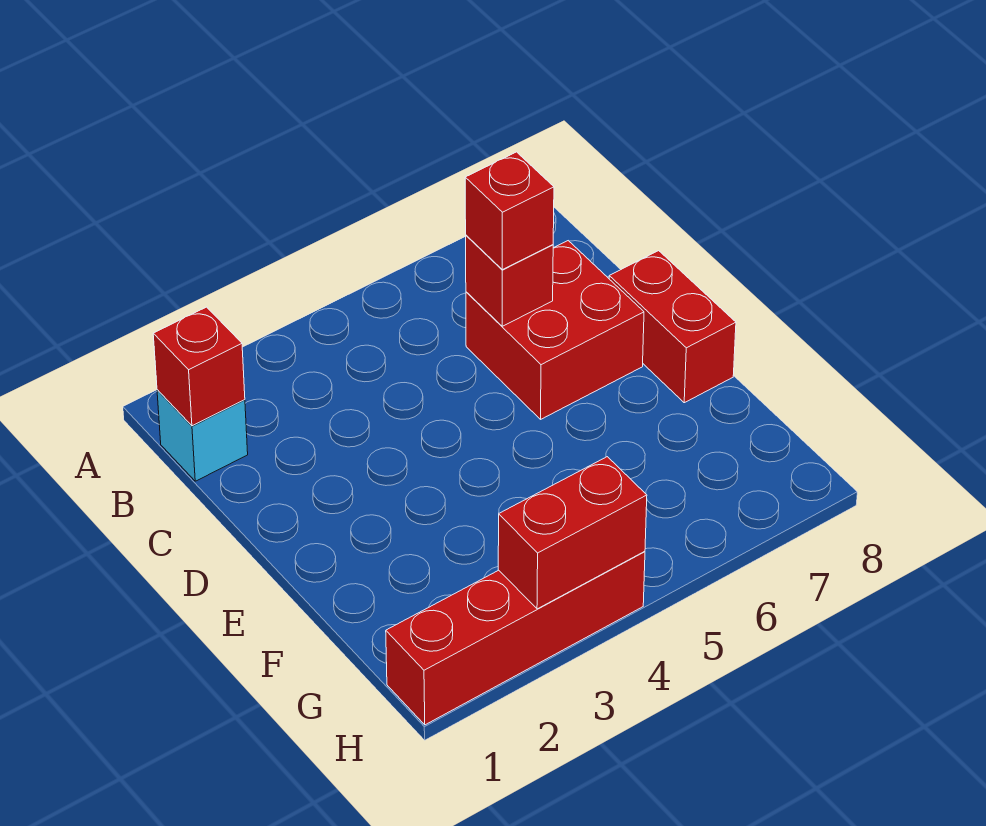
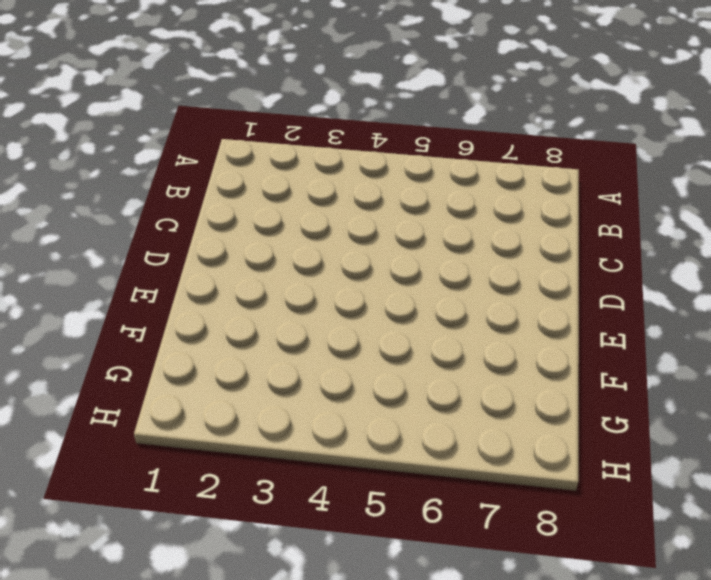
none -> cyan brick B1 level 1
none -> red brick C6:D7 level 1

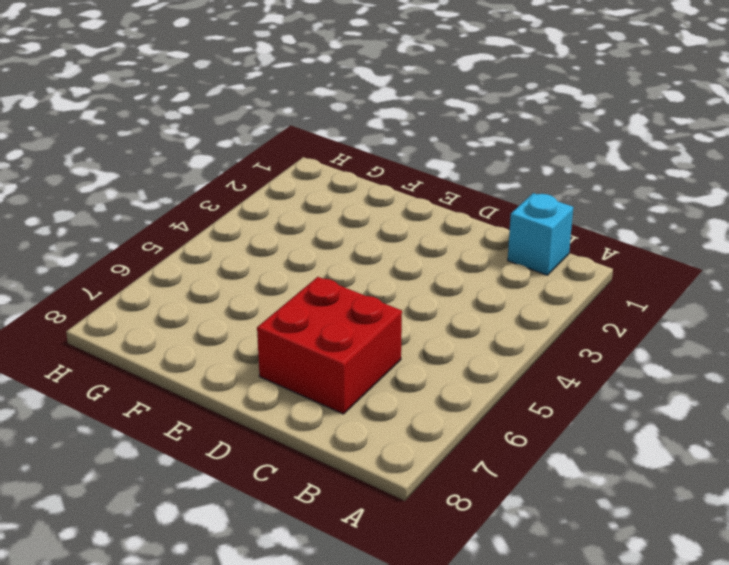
none -> red brick D8:E8 level 1
none -> red brick H1:H4 level 1

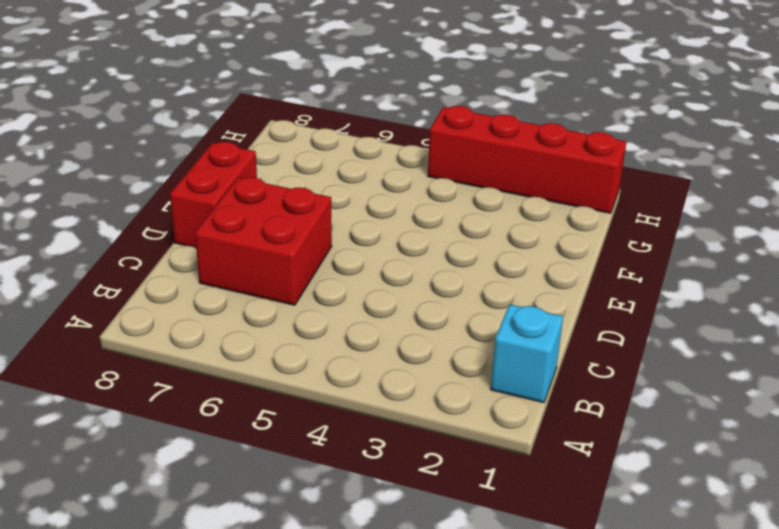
none -> red brick B1 level 2
none -> red brick C6 level 2

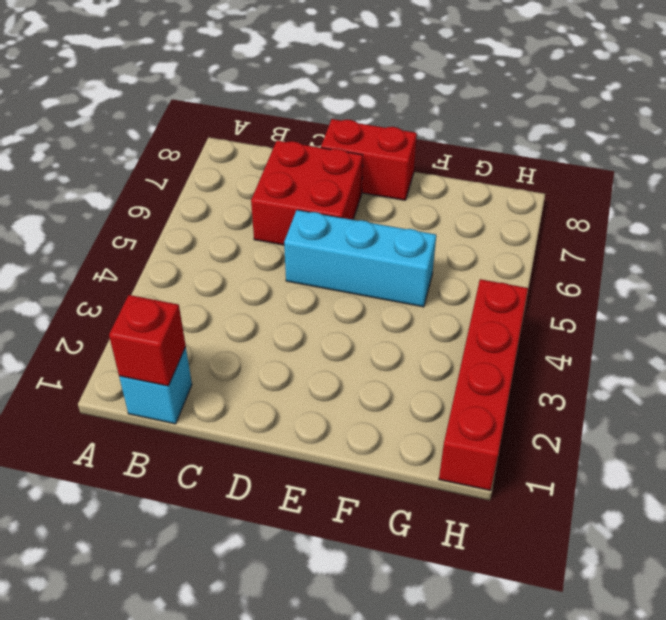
cyan brick D5:F5 level 1 -> none
none -> red brick C6 level 2
none -> red brick H3:H4 level 2

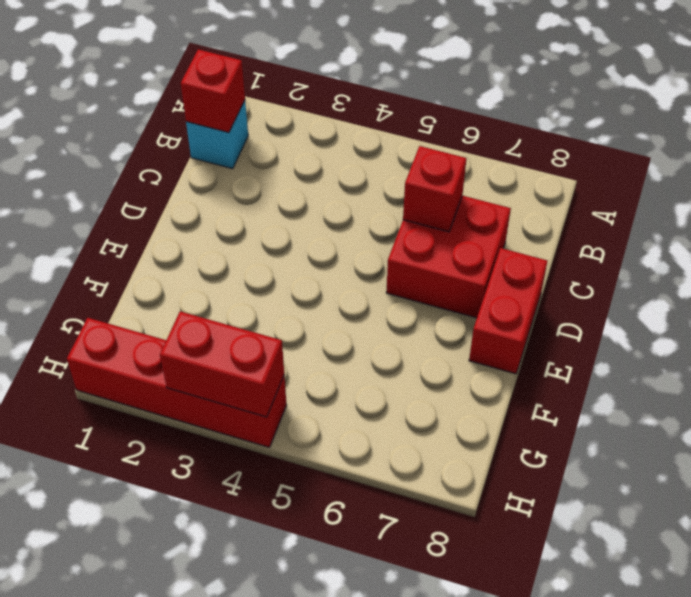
none -> red brick C6 level 3

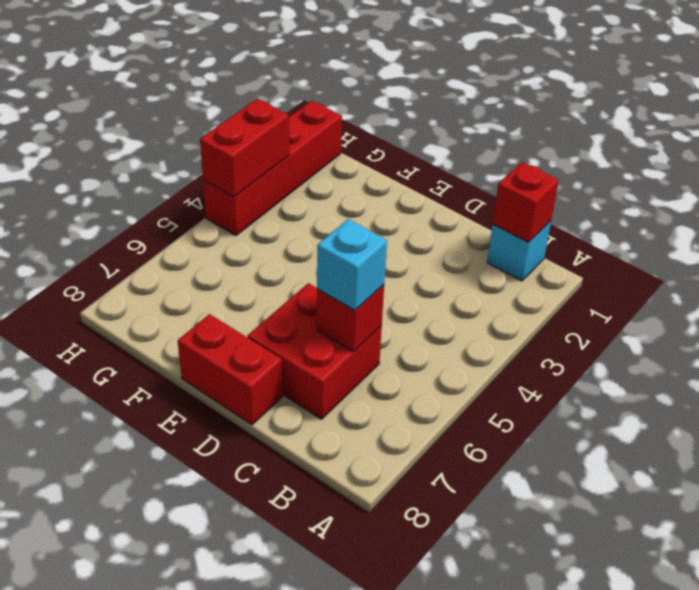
cyan brick C6 level 3 -> red brick C6 level 3

